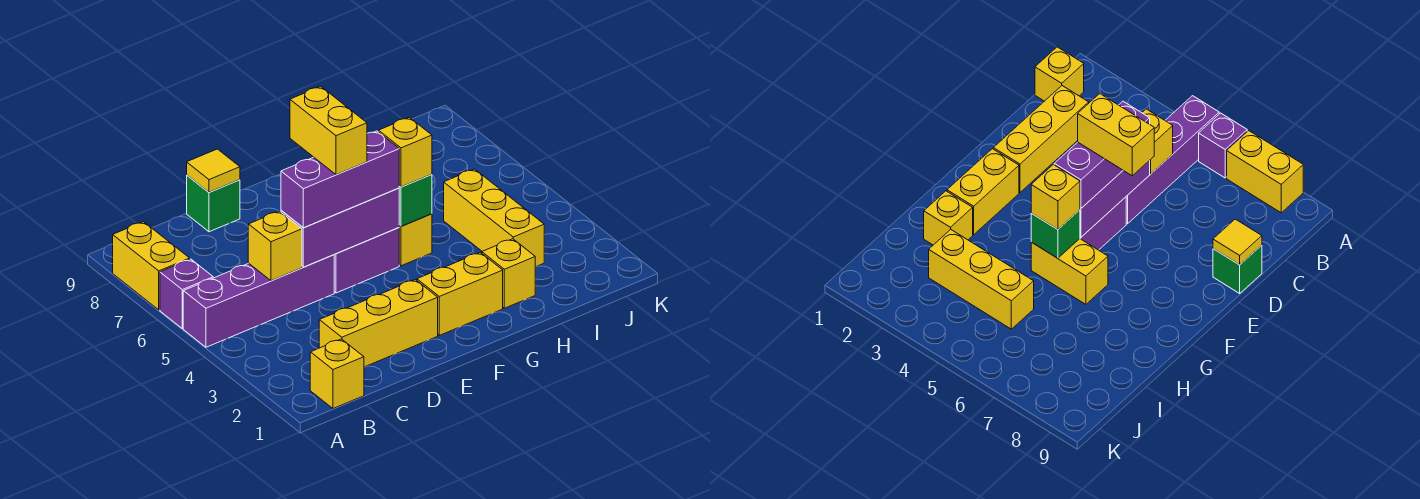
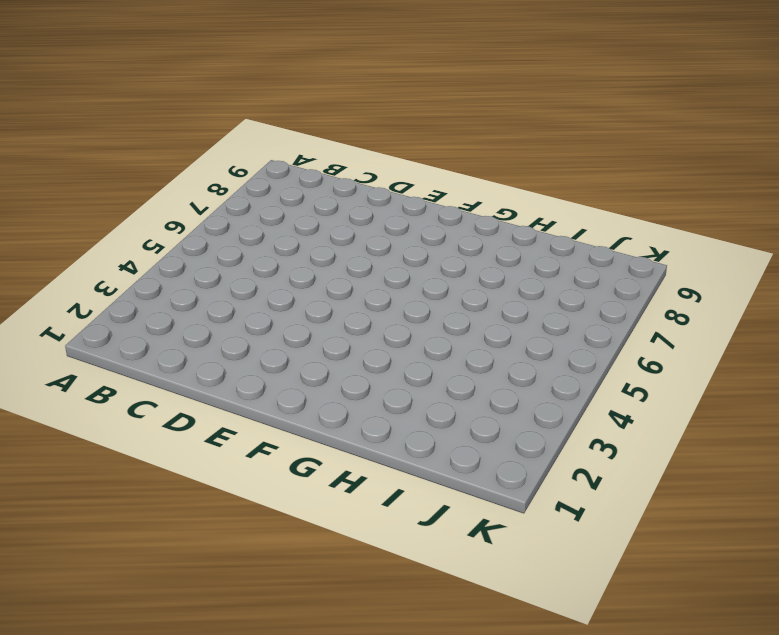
none -> purple brick A5:D5 level 1
none -> purple brick A6 level 1
none -> yellow brick A7:A8 level 1

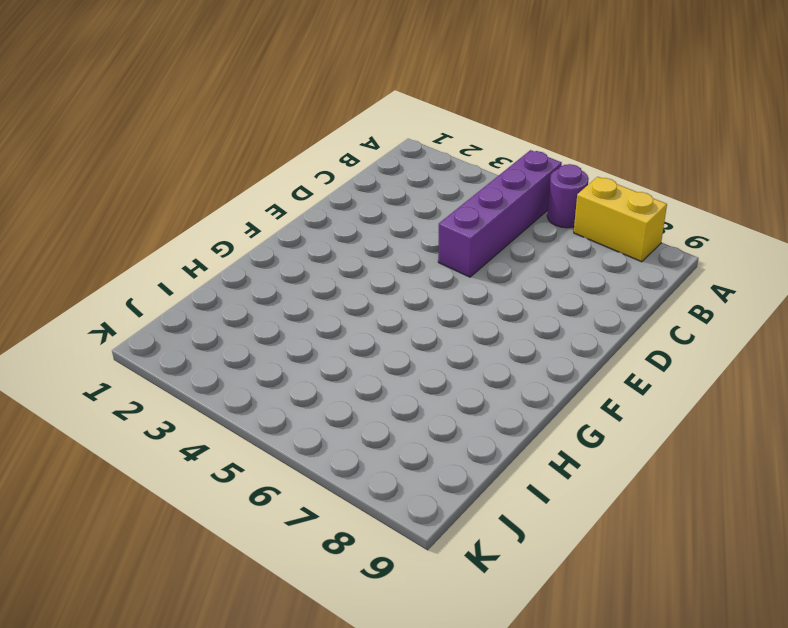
purple round brick A6 level 1 -> purple brick A6 level 1
none -> yellow brick B1 level 1
none -> yellow brick C2:E2 level 1
none -> green brick D9 level 1

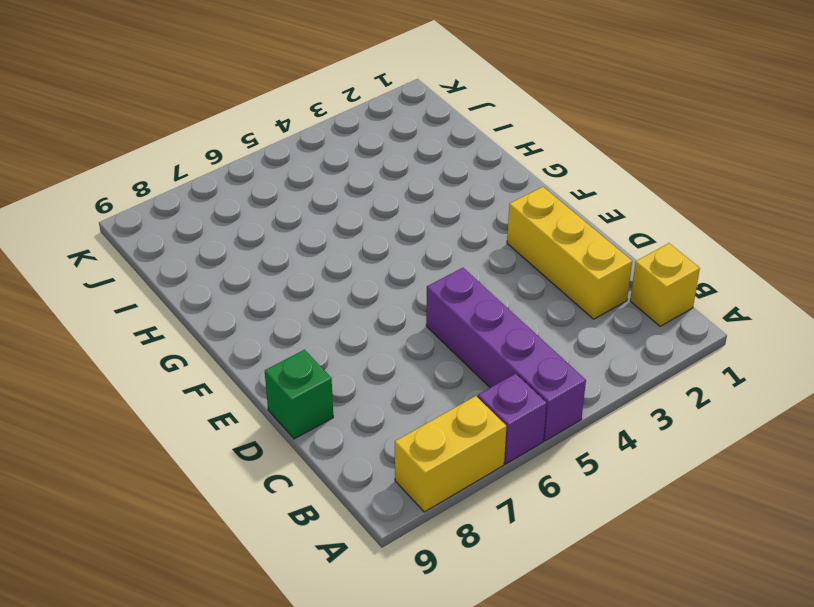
none -> purple brick E5:F5 level 1
none -> yellow brick F2:G2 level 1
none -> yellow brick G5:G6 level 1

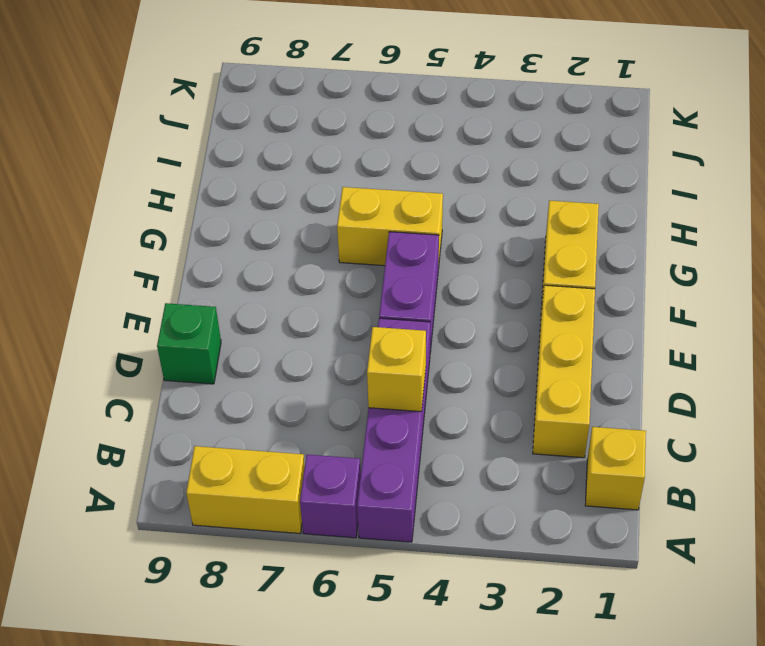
none -> yellow brick H2 level 1
none -> yellow brick I3:I5 level 1
none -> purple brick D5:F5 level 2

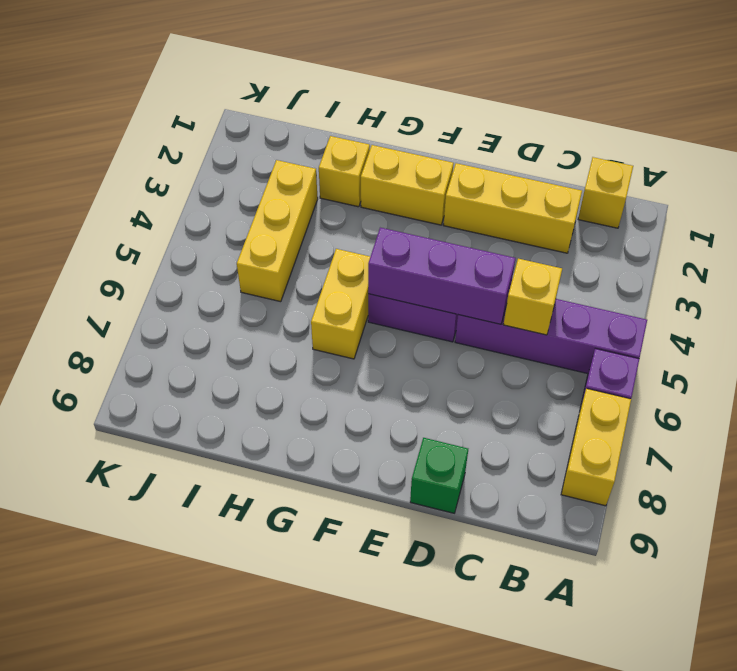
none -> yellow tile D9 level 2
none -> green brick G5 level 2
none -> purple brick D5:F5 level 3

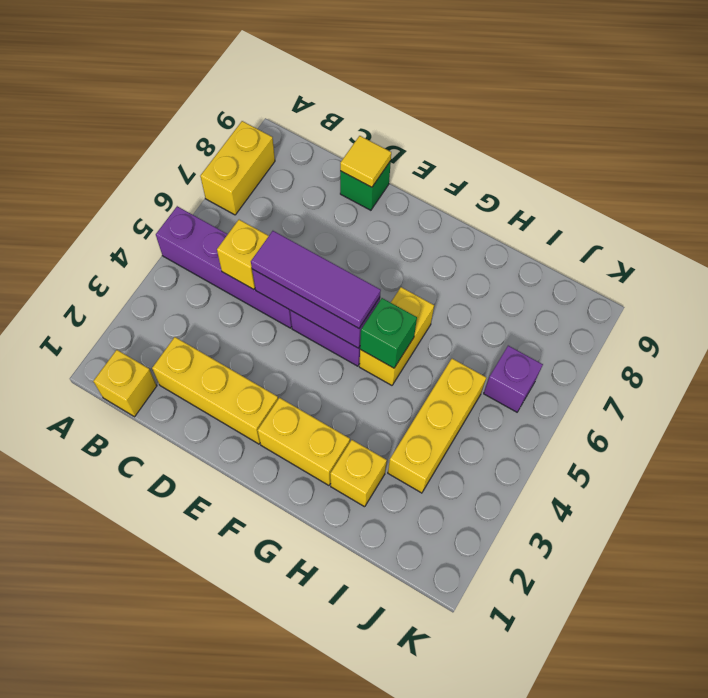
purple tile D5:F5 level 3 -> purple brick D5:F5 level 3
purple brick J6 level 1 -> purple brick A6 level 1
none -> yellow brick G5 level 3
none -> yellow brick E5:E6 level 4

